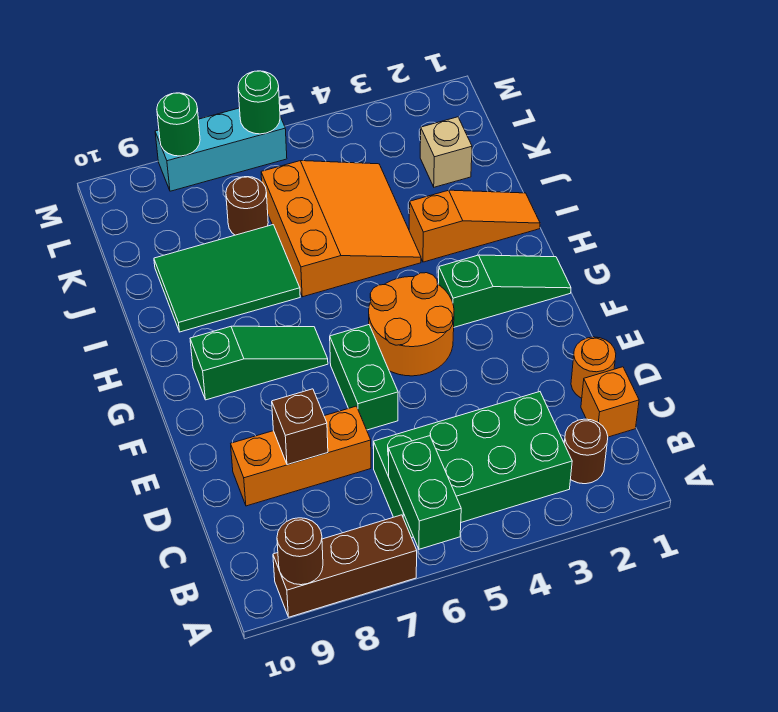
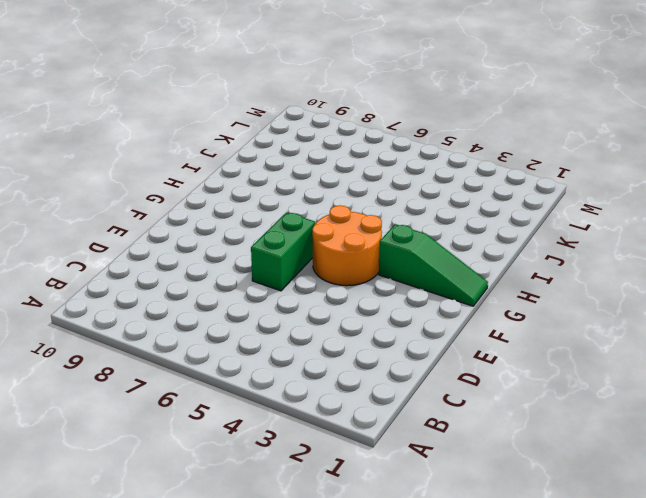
none -> brown brick A7:A9 level 1
none -> brown round brick B2 level 1
none -> green brick B3:C6 level 1

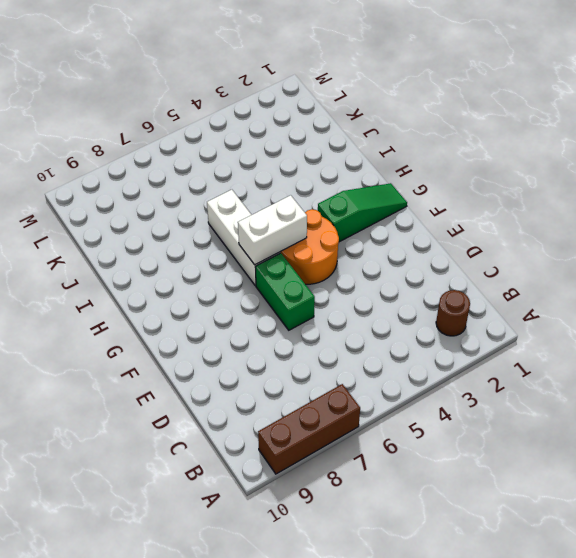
white brick G5:G6 level 2 -> none
white brick G6:I6 level 1 -> orange slope I4:K6 level 1 top 6
none -> green brick B3:C6 level 1
none -> orange brick C1 level 1
none -> orange round brick D1 level 1

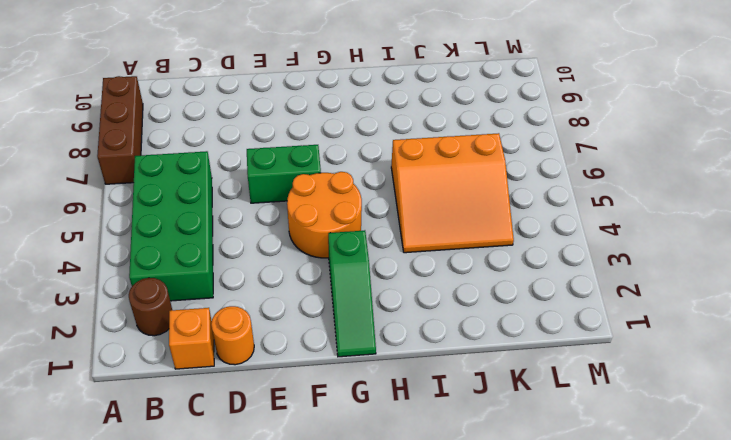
none -> orange brick D7:D9 level 1
none -> green slope G7:G9 level 1 top 9
none -> orange slope I1:I3 level 1 top 3

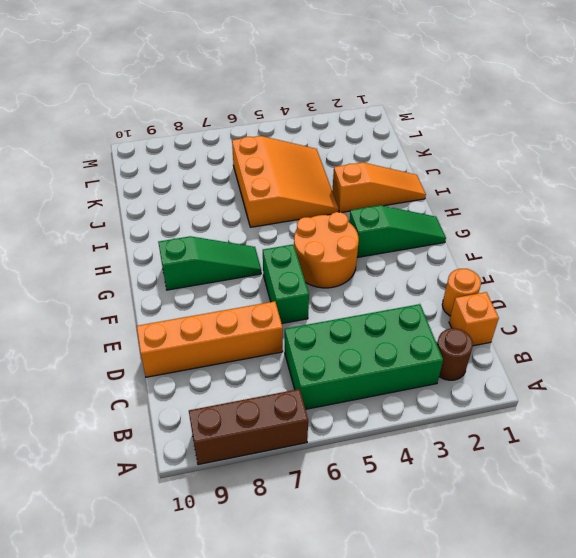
orange brick D7:D10 level 1 -> orange brick D7:D9 level 1
none -> green tile I7:J9 level 1
none -> tan brick K2 level 1
none -> brown round brick K7 level 1

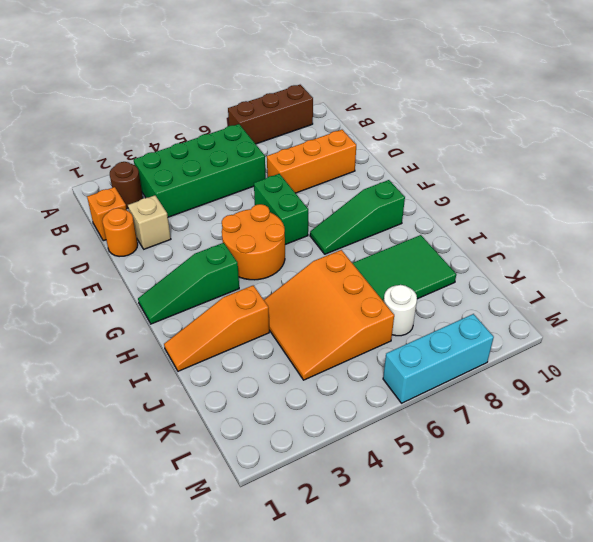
tan brick D2 level 1 -> tan brick K2 level 1
white round brick K7 level 1 -> brown round brick K7 level 1
none -> green brick A6:B6 level 2
none -> brown round brick A9 level 2
none -> brown brick D8 level 2

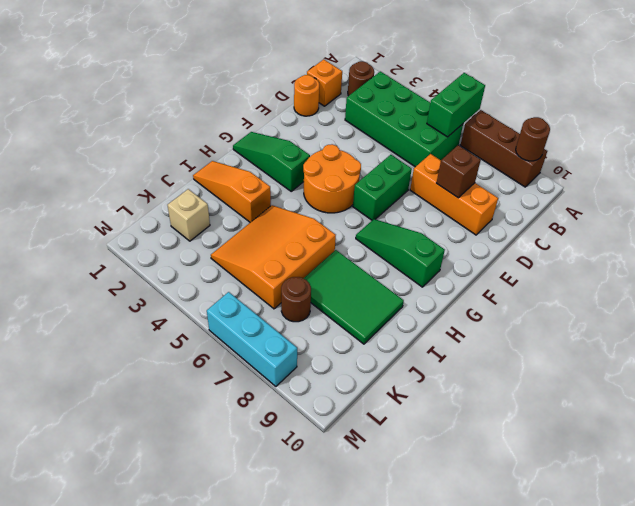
none -> green round brick M6 level 2
none -> green round brick M8 level 2

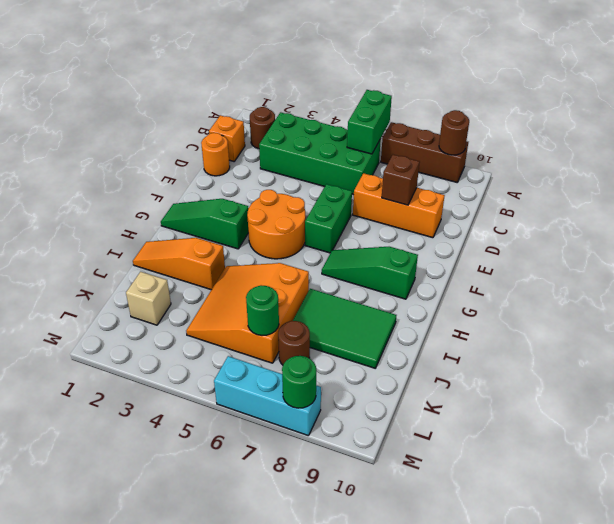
green round brick K6 level 2 -> green round brick M6 level 2

